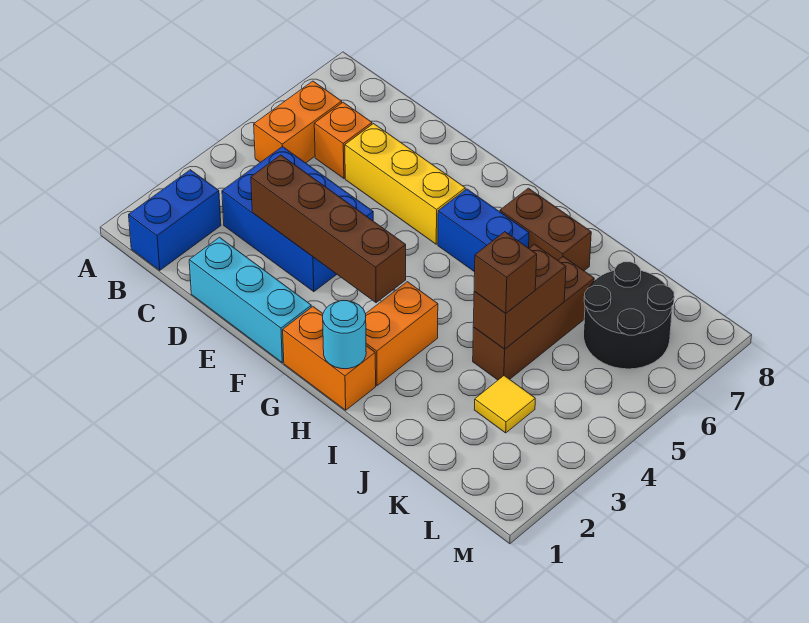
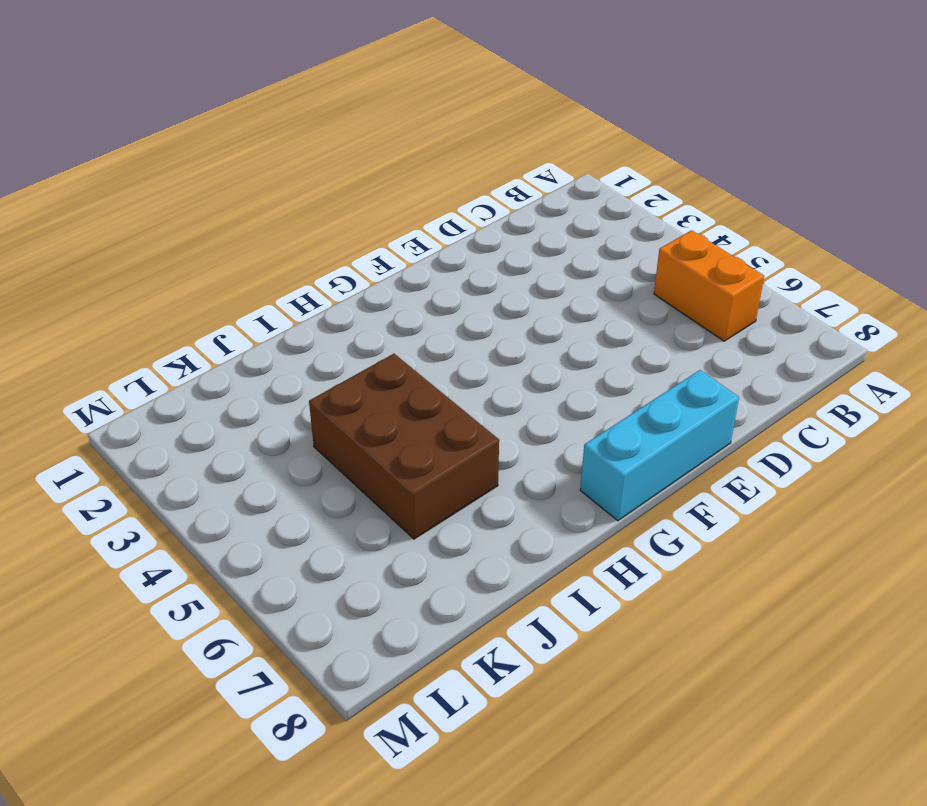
cyan brick E8:G8 level 1 -> cyan brick D1:F1 level 1
brown brick I4:J6 level 1 -> brown brick J4:J6 level 1
none -> blue brick B1:B2 level 1
none -> blue brick C3:E4 level 1
none -> orange brick C6 level 1

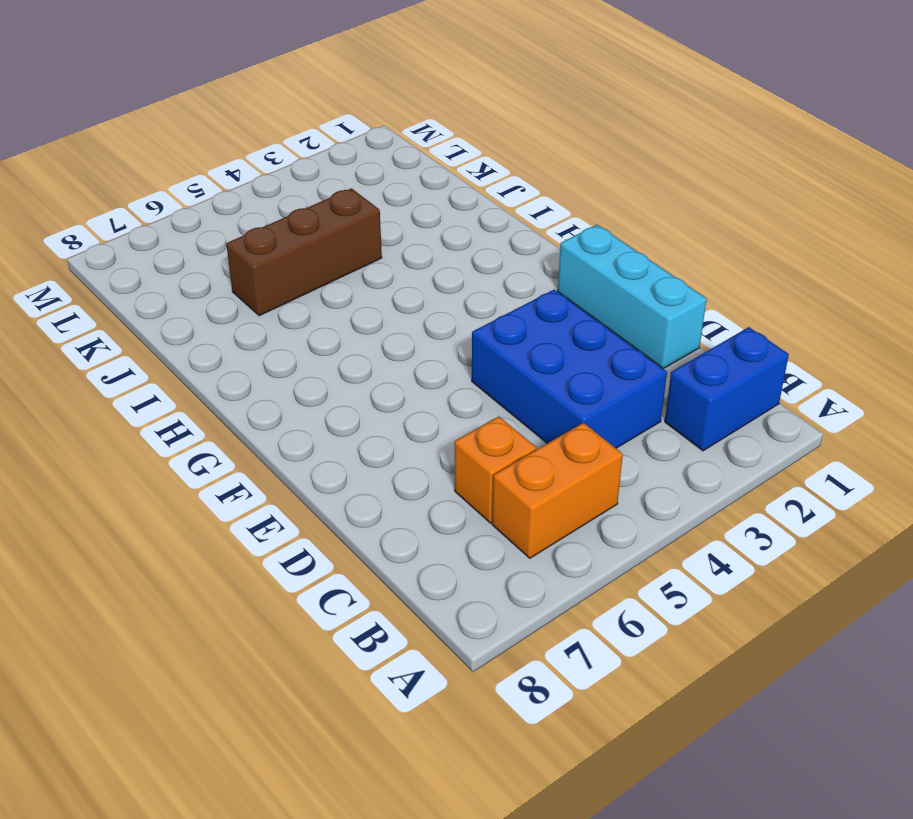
none -> yellow brick D6:F6 level 1
none -> orange brick G1:H1 level 1
none -> blue brick G6:H6 level 1

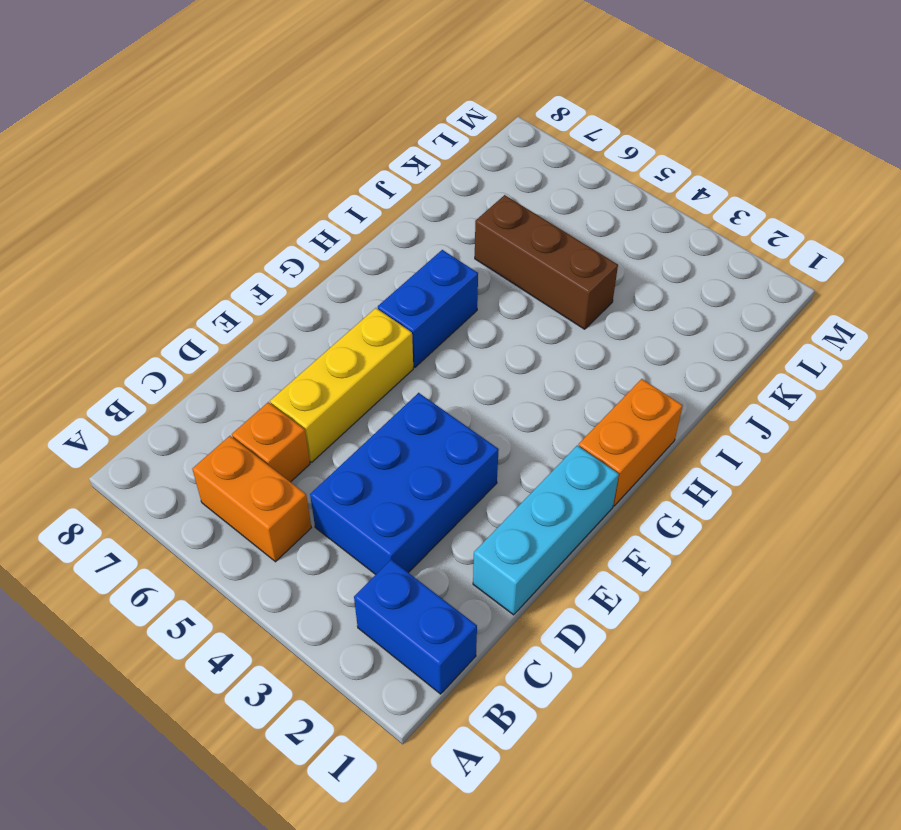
none -> orange brick H2:H3 level 1
none -> brown brick H7:I7 level 1
none -> yellow tile K3 level 1

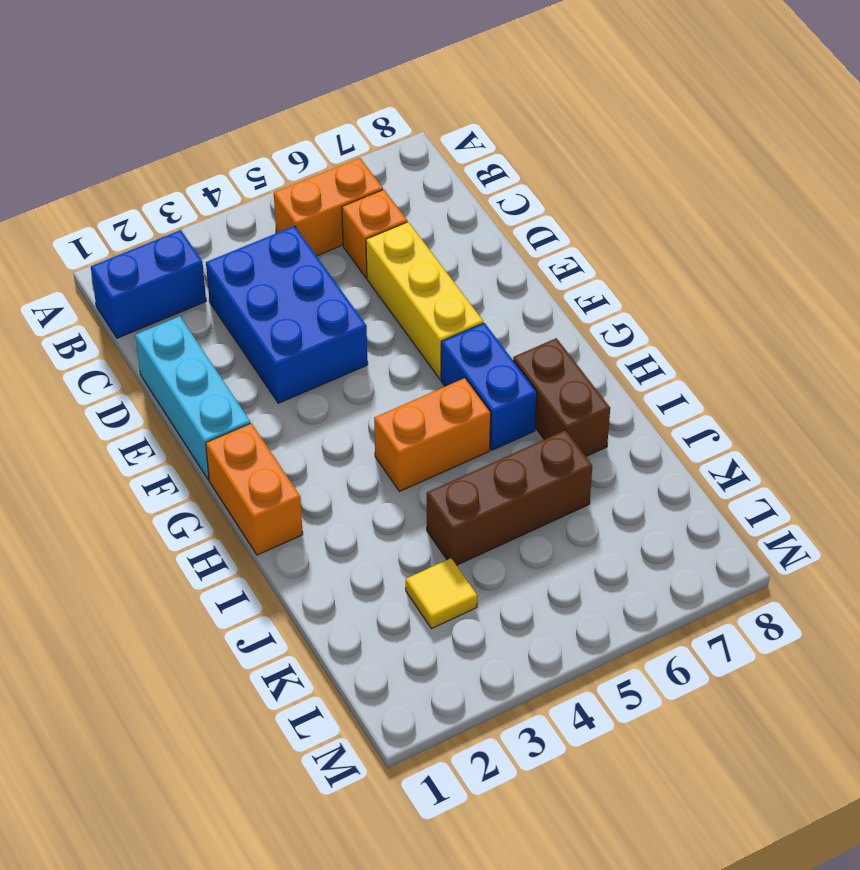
orange brick H4:H5 level 1 -> orange brick H2:H3 level 1
none -> black round brick K6:L7 level 1
none -> brown brick D3:G3 level 2
none -> cyan round brick H1 level 2

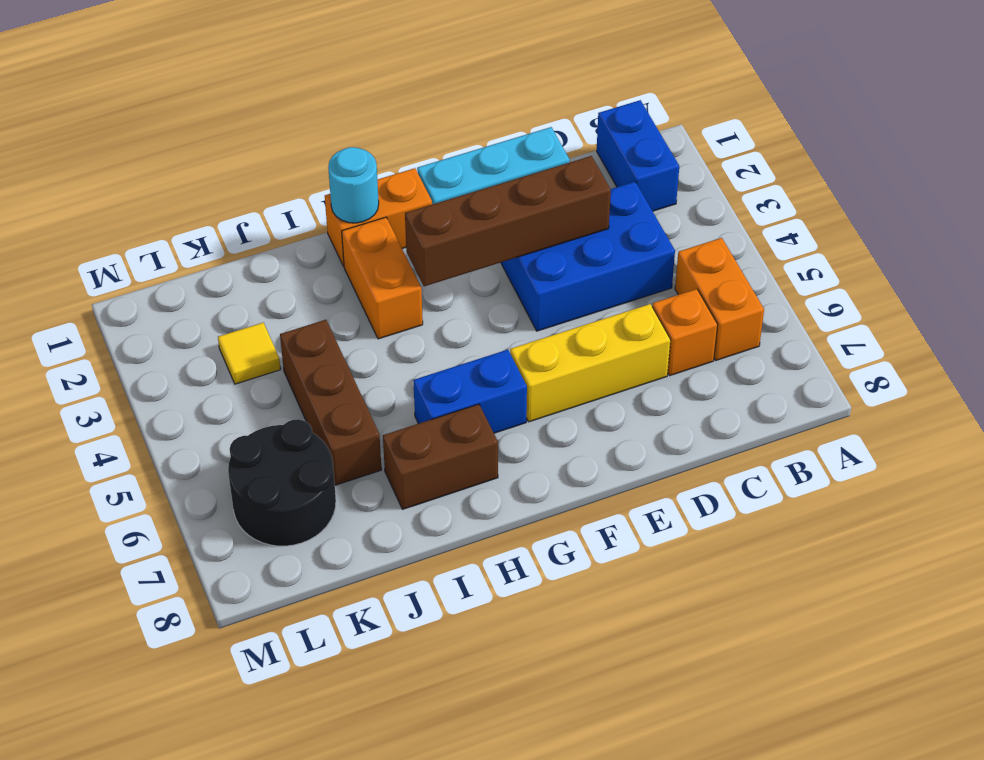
none -> brown brick J4:J5 level 2
none -> brown brick J4 level 3

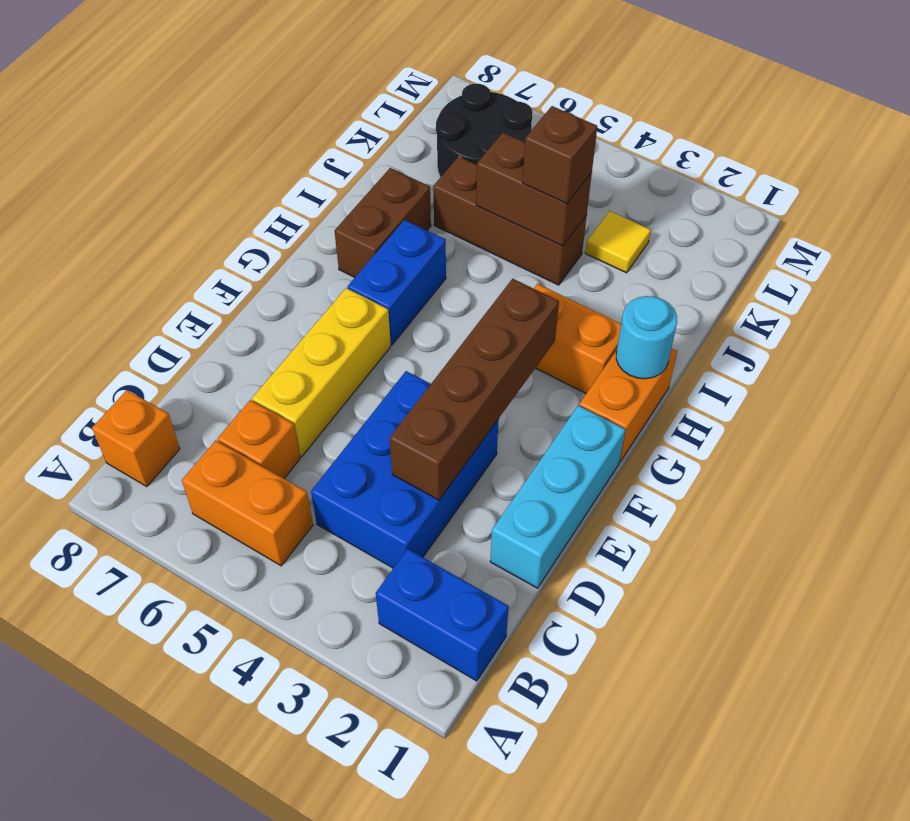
orange brick B8 level 1 -> none

